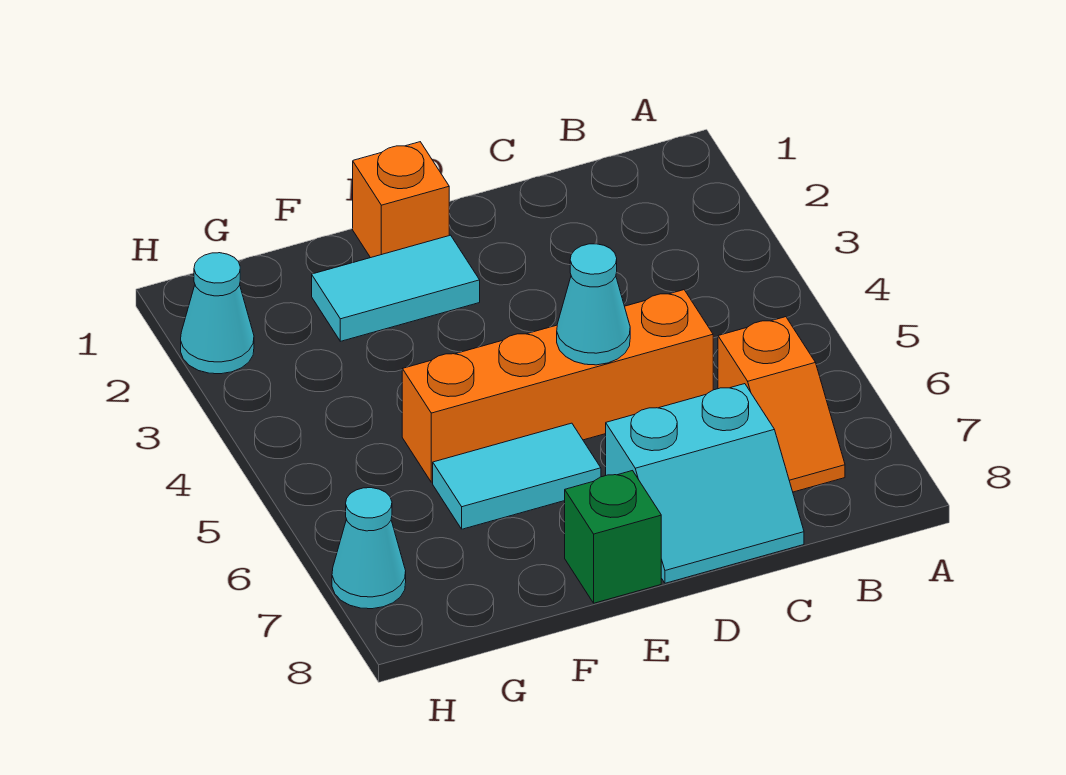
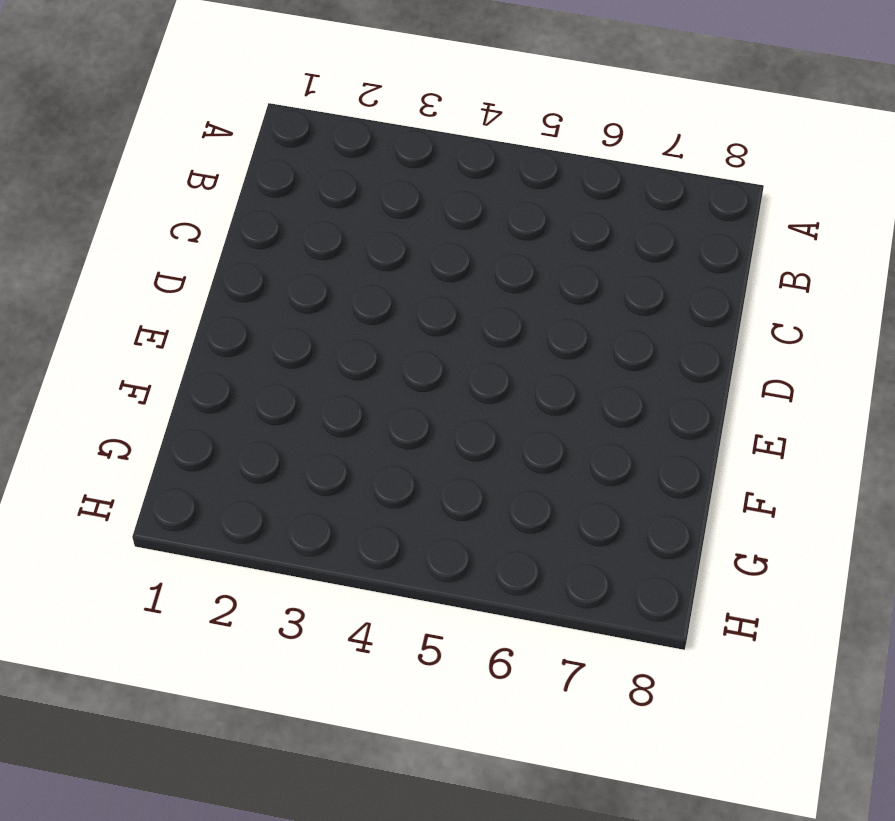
none -> orange slope B6:B7 level 1 top 6
none -> orange brick C5:F5 level 1

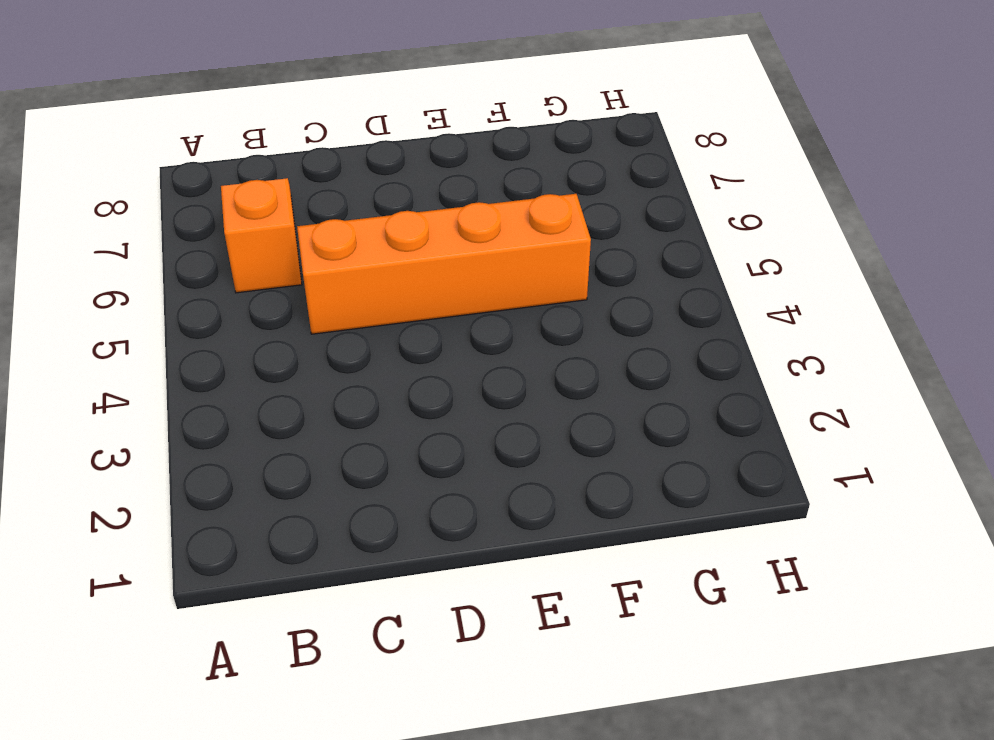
none -> cyan slope C7:D8 level 1 top 7
none -> orange brick E1 level 1

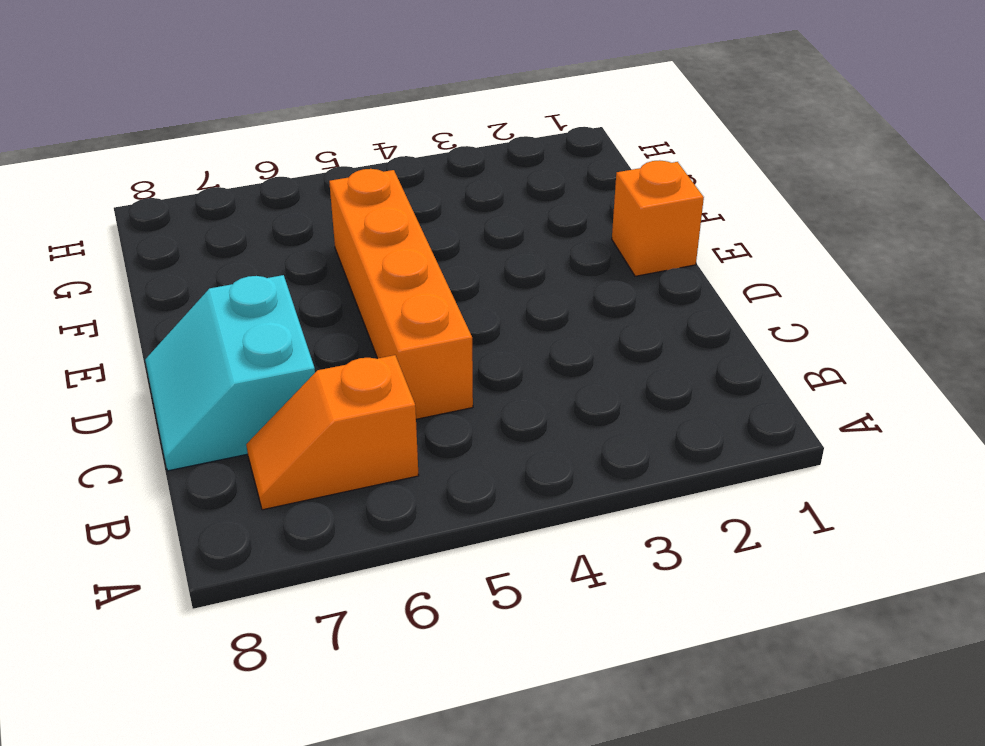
none -> cyan tile E2:F2 level 1
none -> cyan tile E6:F6 level 1

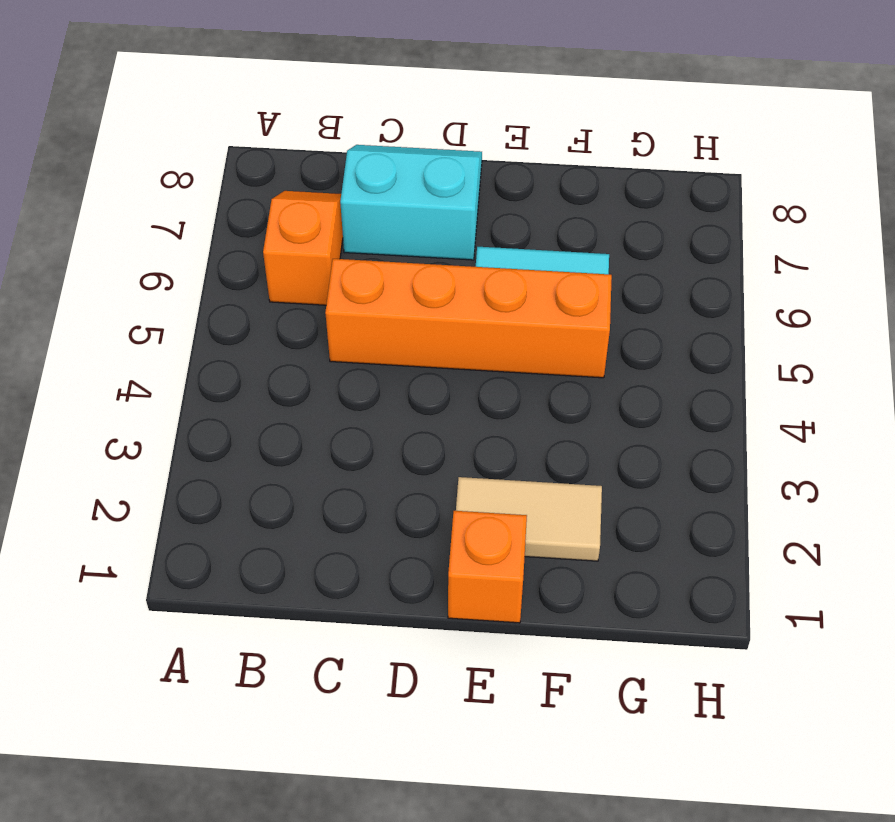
tan tile E2:F2 level 1 -> cyan tile E2:F2 level 1
none -> green brick E8 level 1
none -> cyan cone H2 level 1

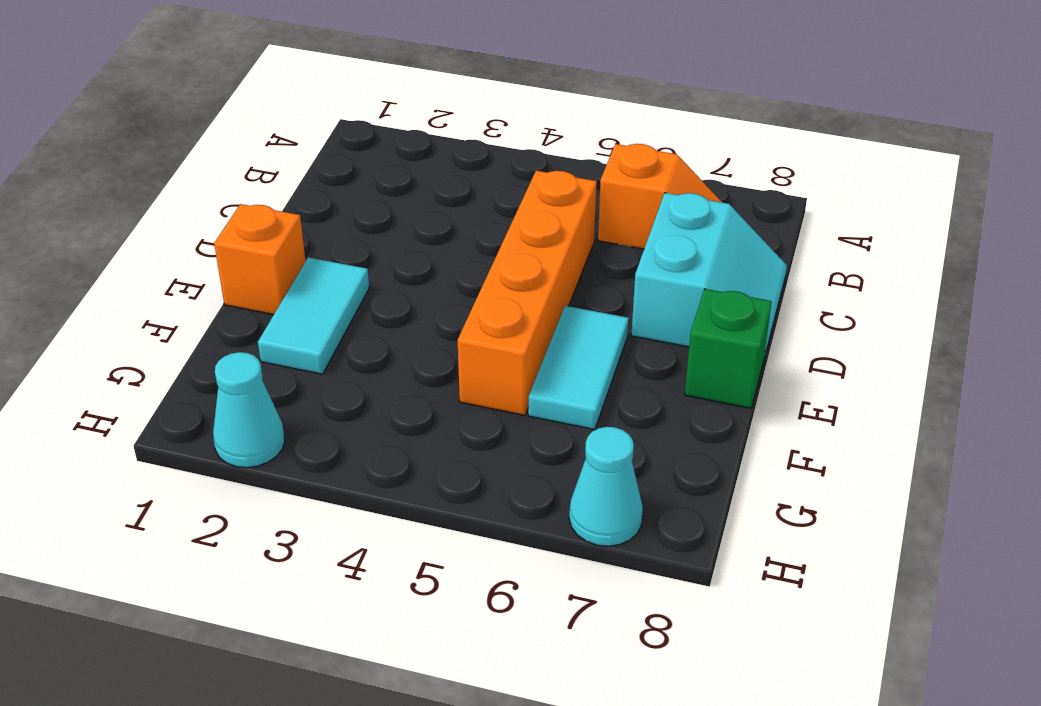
none -> cyan cone D5 level 2

